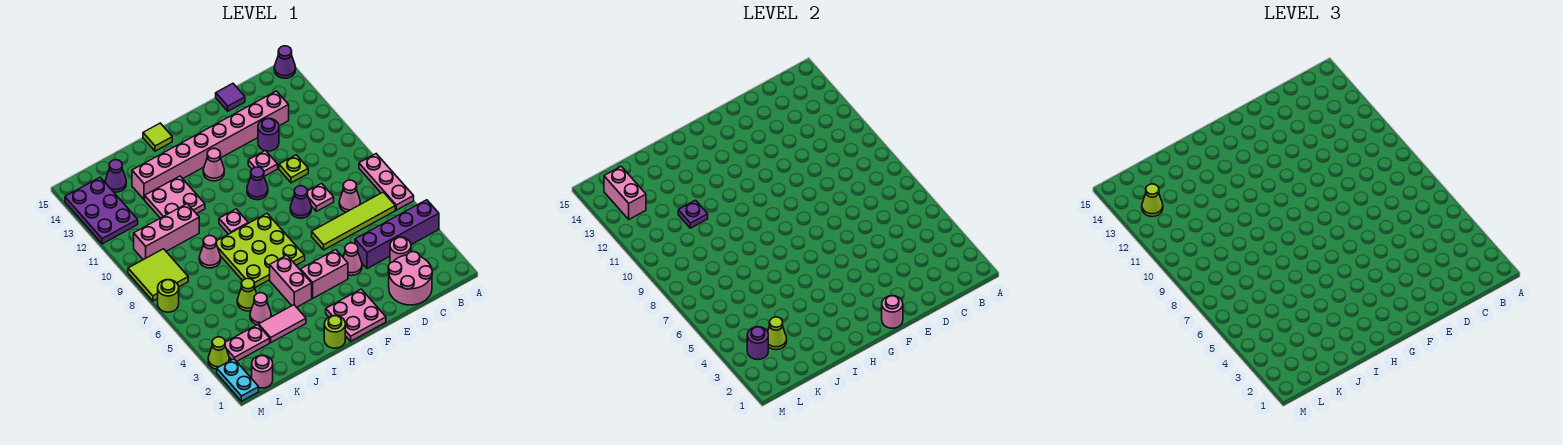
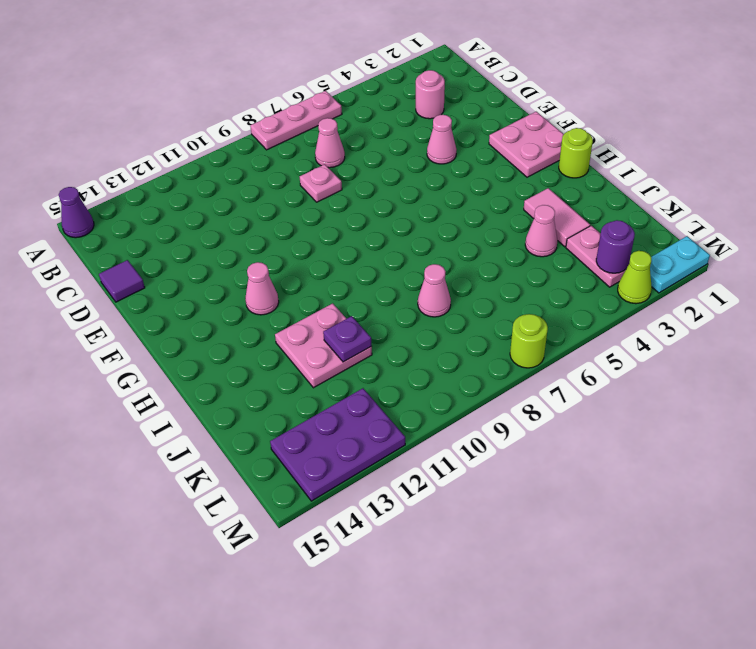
none -> purple brick A4:D4 level 1
none -> lime tile B6:E6 level 1
none -> pink round brick C1:D2 level 1
none -> pink brick C13:J13 level 1

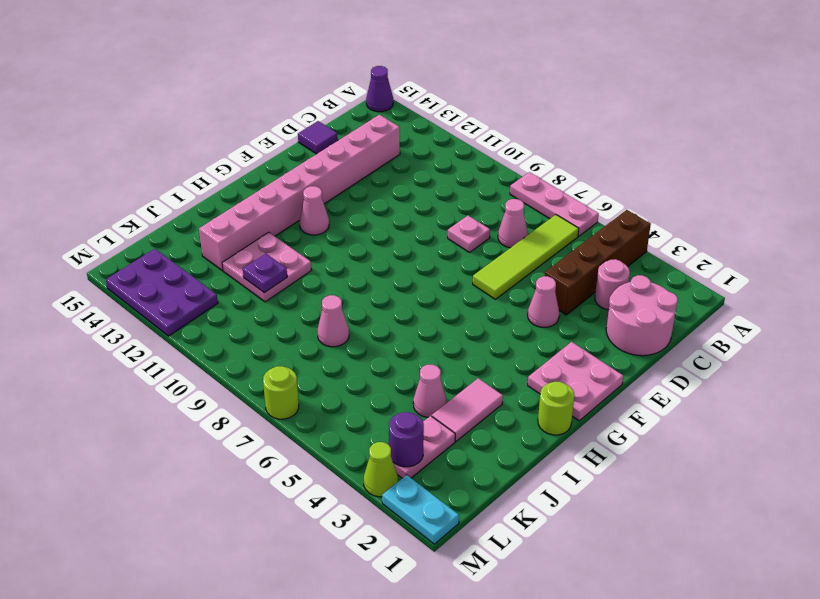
brown brick A4:D4 level 1 -> purple brick A4:D4 level 1
none -> lime plate D10 level 1
none -> purple round brick D12 level 1
none -> purple cone E8 level 1
none -> pink plate E11 level 1

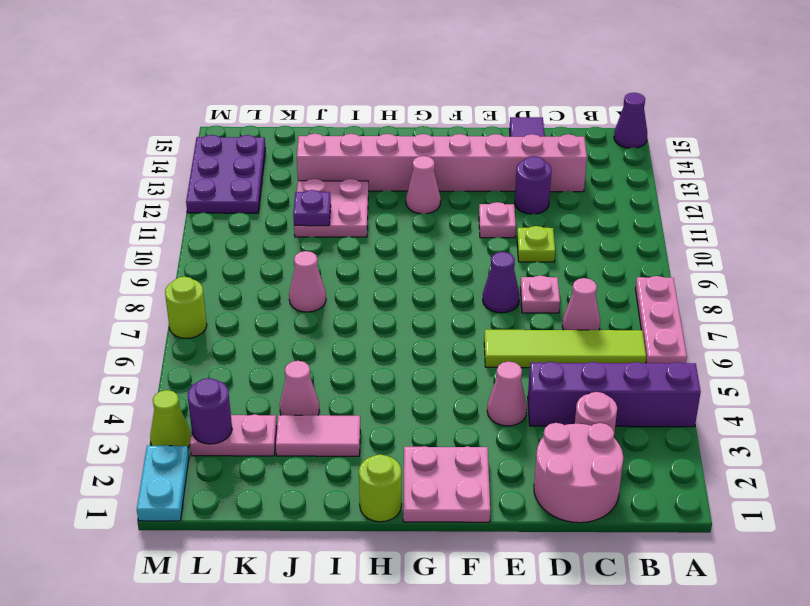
none -> pink brick F4:G4 level 1
none -> purple cone F10 level 1
none -> lime plate G6:I8 level 1
none -> pink brick H4:H5 level 1

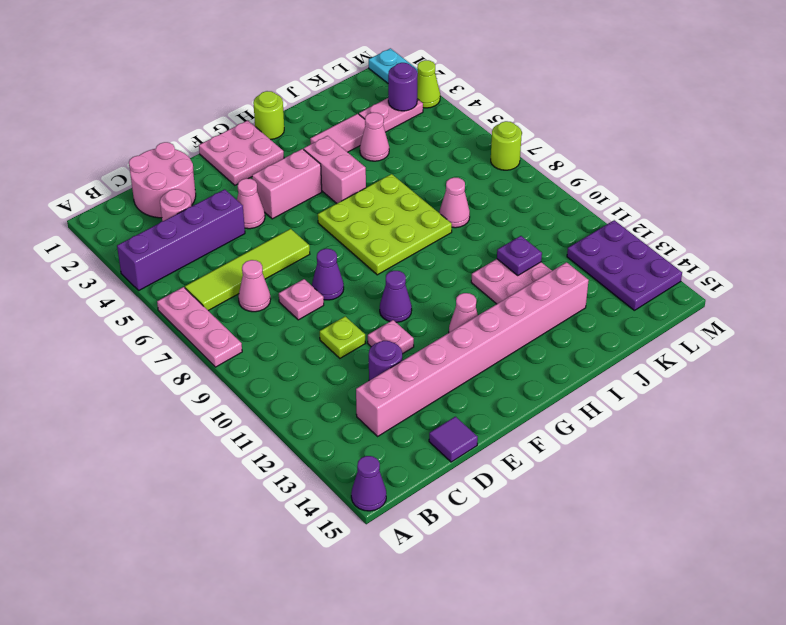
none -> pink plate H9 level 1
none -> lime tile H15 level 1
none -> lime cone J5 level 1
none -> pink brick J10:L10 level 1

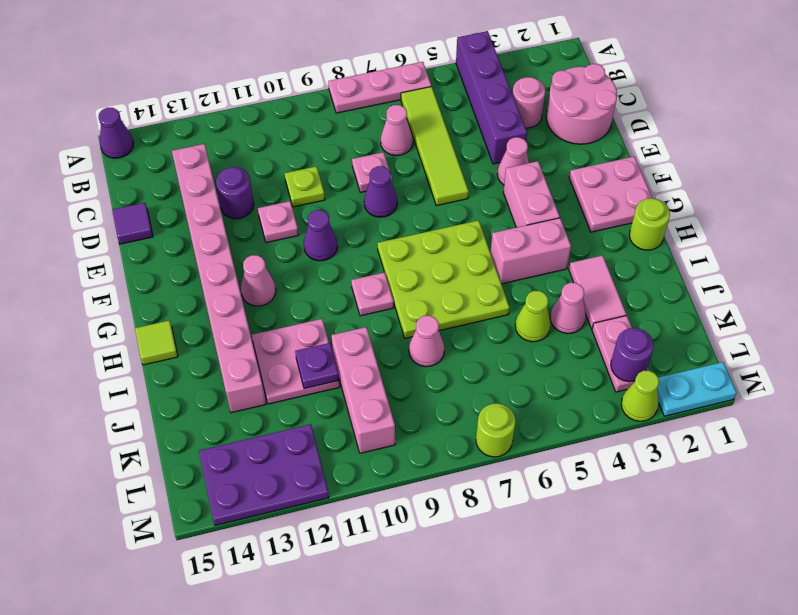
none -> purple cone K14 level 1
none -> pink round brick L1 level 1
none -> lime tile L8:M9 level 1
none -> pink round brick F1 level 2

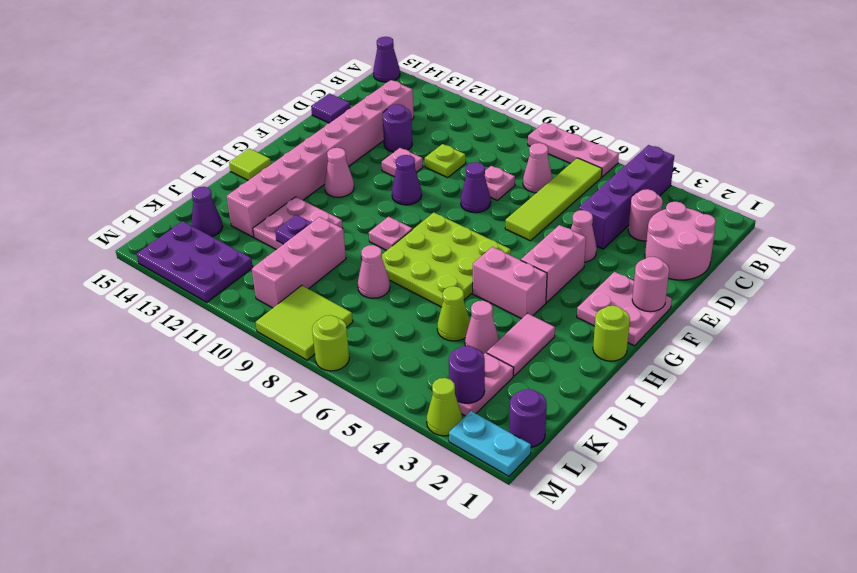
purple round brick L1 level 1 -> pink round brick L1 level 1
none -> lime cone K3 level 2
none -> pink brick L13:L14 level 2
none -> lime cone L13 level 3

